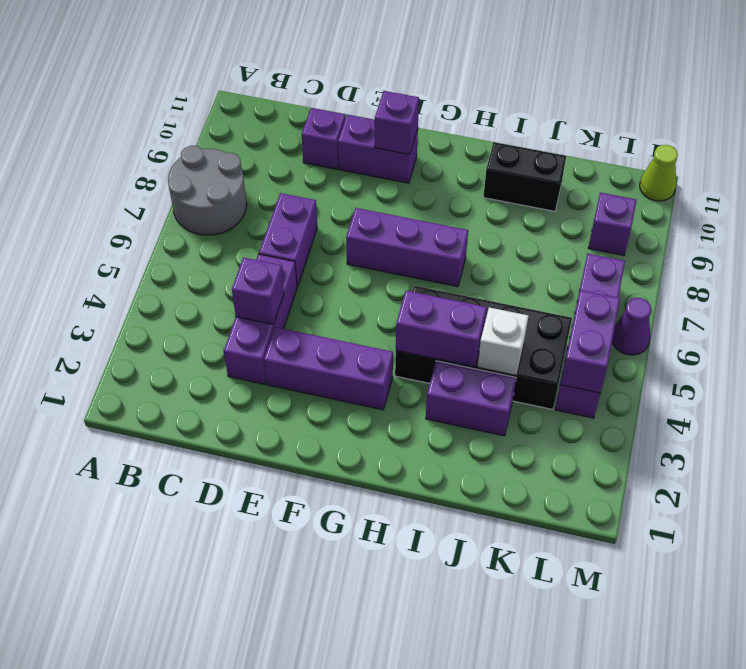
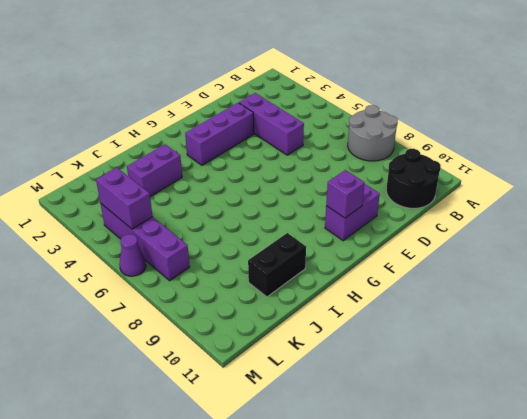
black round brick B10:C11 level 1 -> none
none -> purple brick D6:D7 level 1
none -> purple brick D10 level 1
none -> purple brick F7:H7 level 1

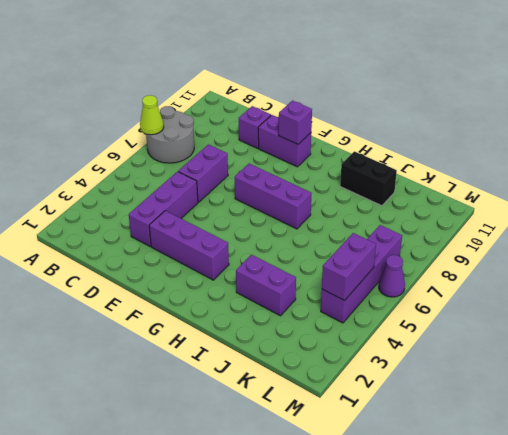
lime cone A7 level 2 -> lime cone M11 level 1
none -> black brick H4:K5 level 1
none -> purple brick L9 level 1
none -> purple brick D4 level 2

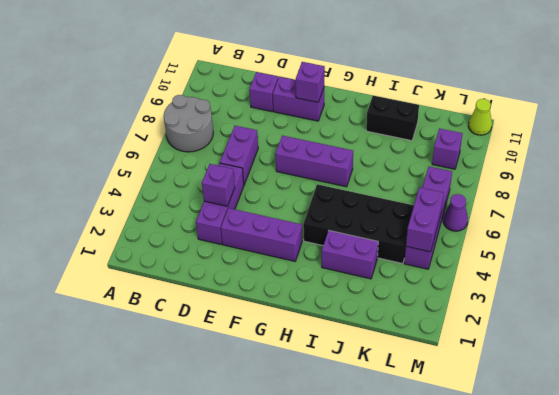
none -> purple brick H4:I4 level 2
none -> white brick J4 level 2

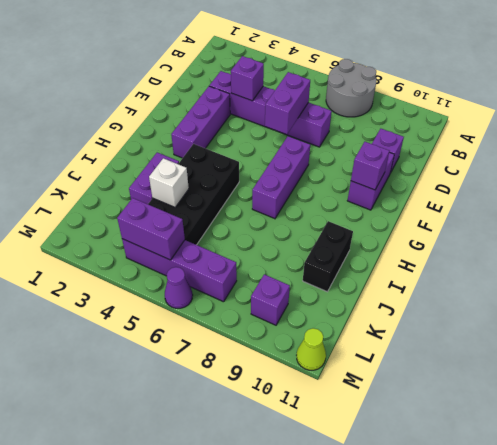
purple brick D6:E6 level 2 -> purple brick H4:I4 level 2

